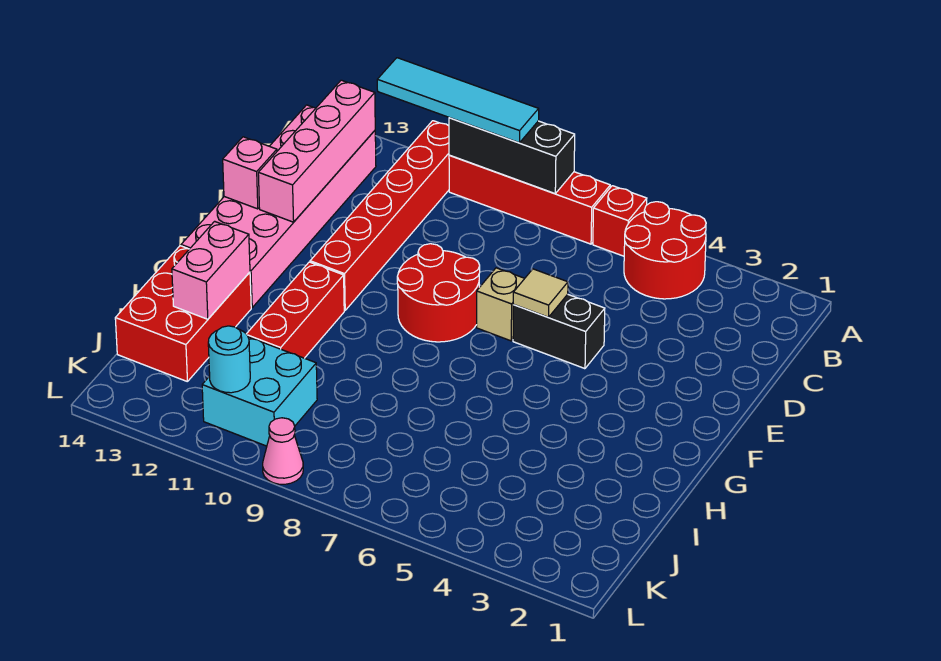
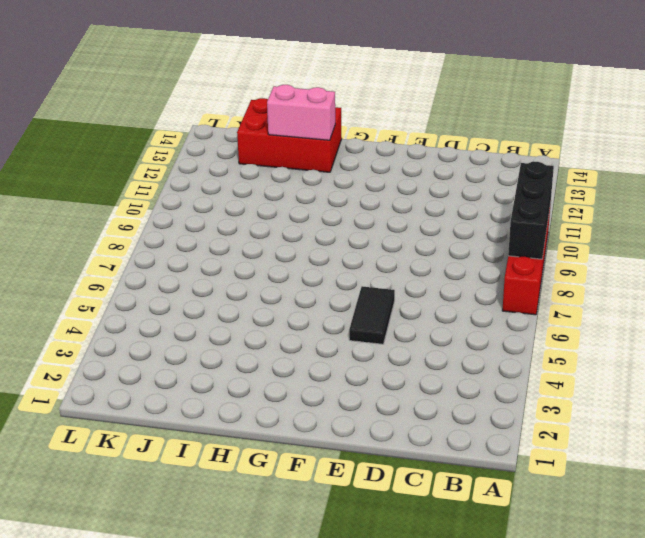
black tile E5:E6 level 1 -> black brick E5:E6 level 1
none -> red round brick A4:B5 level 1
none -> red brick A6 level 1
none -> red brick A11:F11 level 1

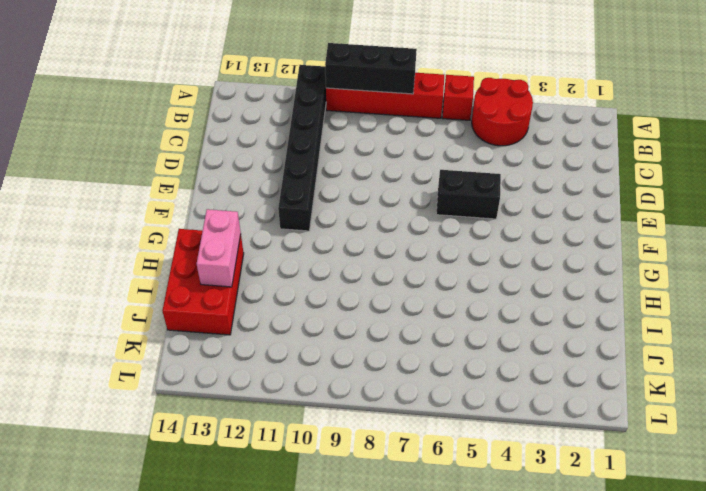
black brick A11:F11 level 1 -> red brick A11:F11 level 1
none -> pink brick B13:G14 level 1
none -> tan brick E7 level 1
none -> red round brick E8:F9 level 1

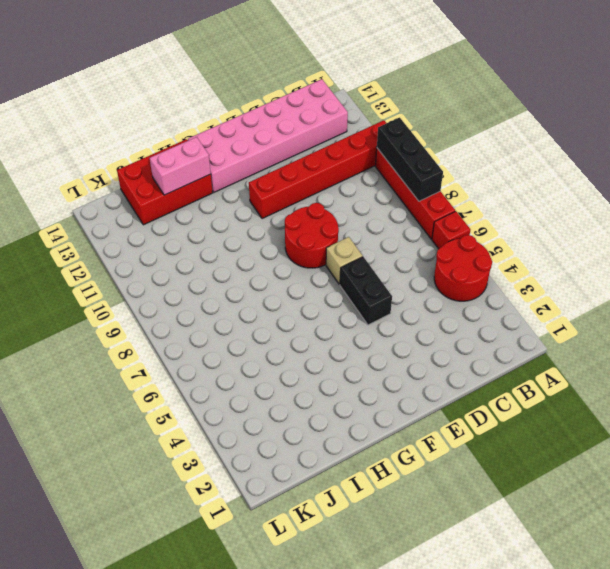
none -> red brick G11:I11 level 1
none -> cyan brick J10:K11 level 1
none -> pink cone L9 level 1

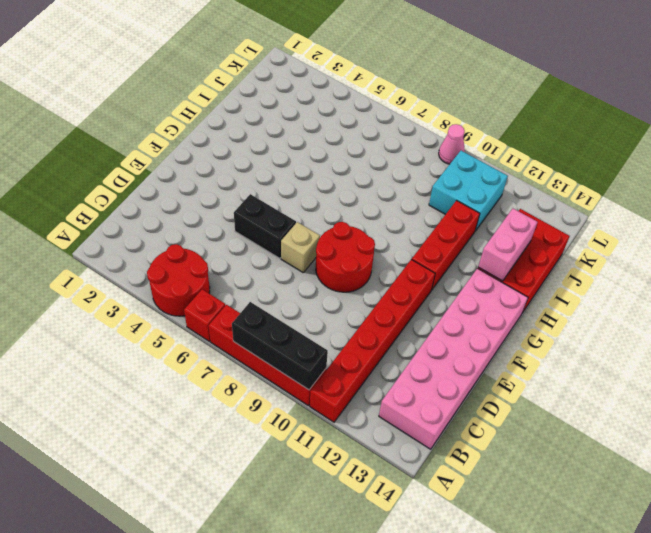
none -> pink brick B13:E13 level 2
none -> tan tile E6 level 2
none -> pink brick E14 level 2

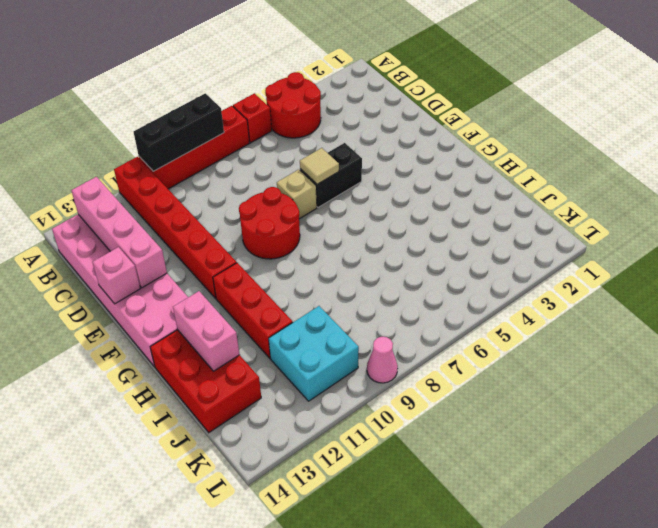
none -> cyan round brick K11 level 2
none -> cyan tile A9:A12 level 3

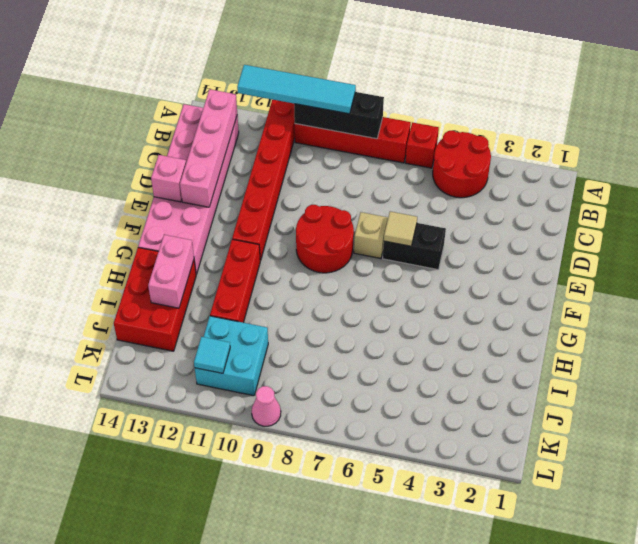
cyan tile K11 level 2 -> cyan round brick K11 level 2

